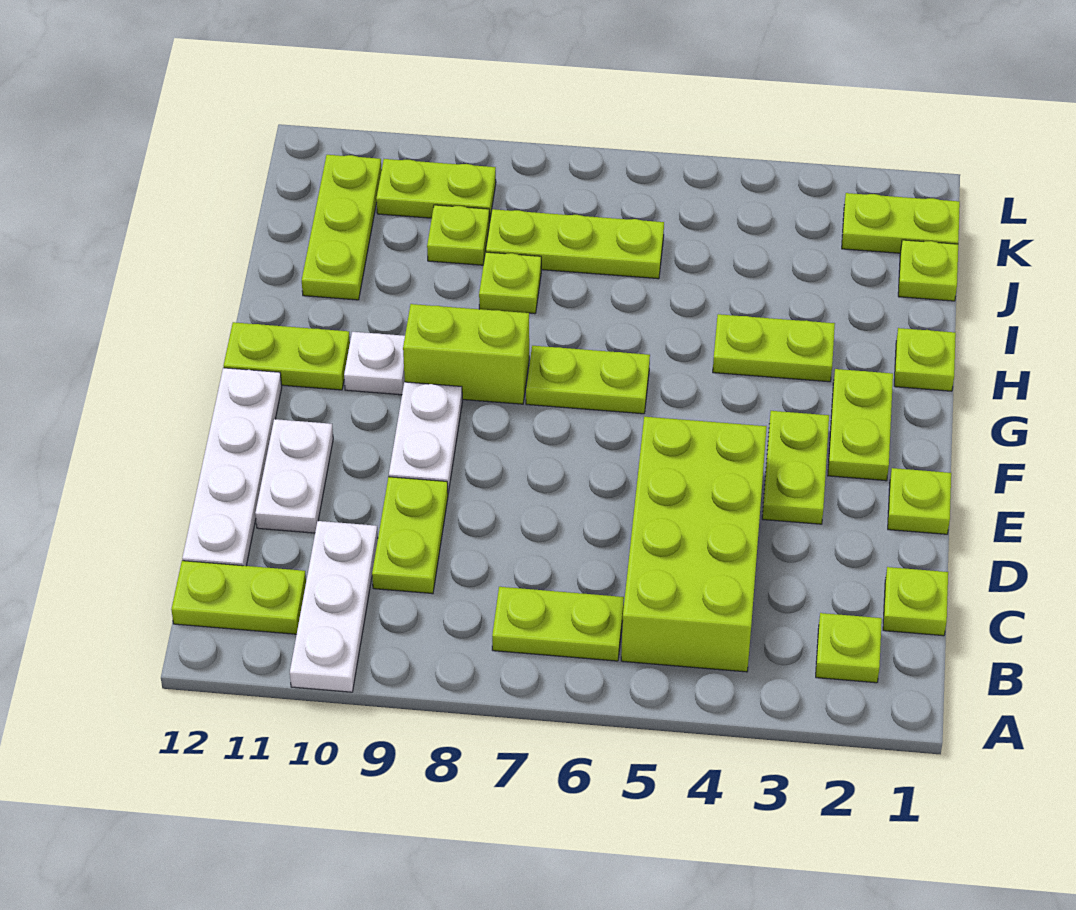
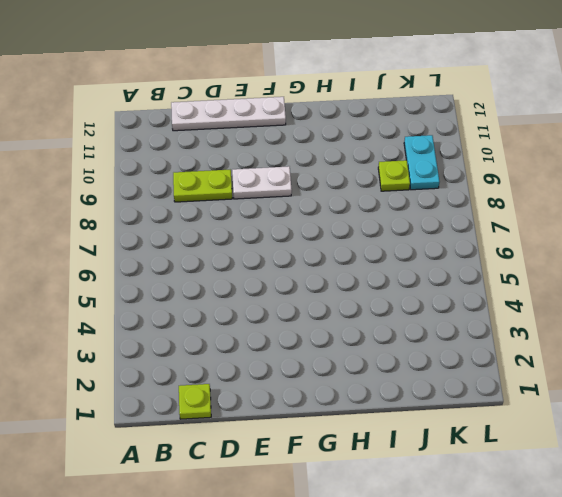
cyan plate K9:K10 level 1 -> lime plate K9:K10 level 1
none -> white plate A10:C10 level 1
none -> lime plate B2 level 1
none -> lime brick B4:E5 level 1

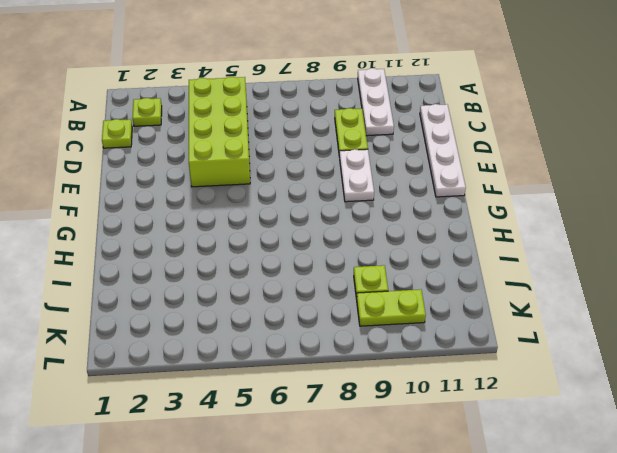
none -> lime plate B6:B7 level 1
none -> lime plate B11:B12 level 1
none -> white plate D11:E11 level 1

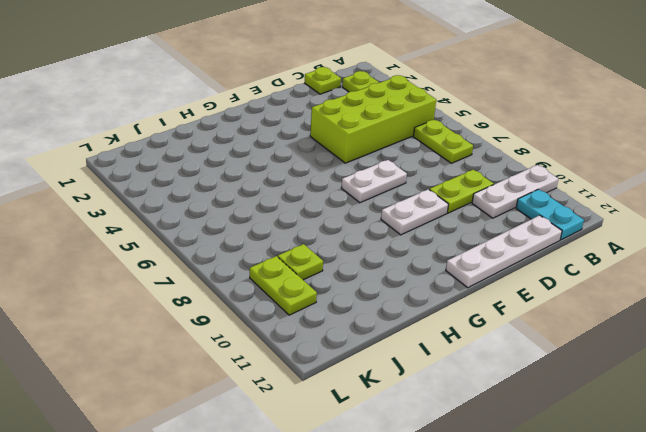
cyan plate B11:B12 level 1 -> lime plate B11:B12 level 1
white plate E7:F7 level 1 -> white plate D11:E11 level 1
none -> lime plate E1 level 1
none -> lime plate E3:F3 level 1
none -> lime plate F2:G2 level 1

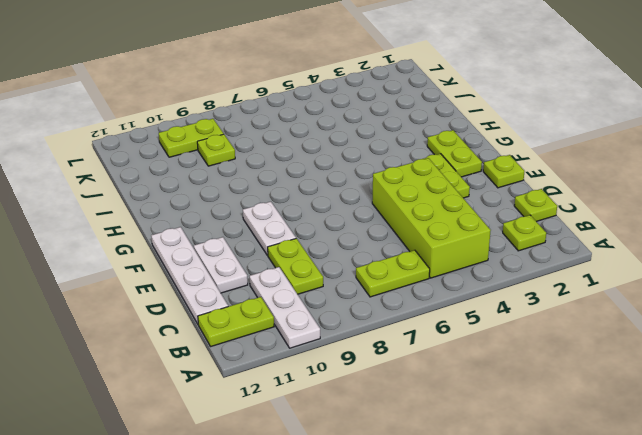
none -> lime plate G6:G7 level 1
none -> lime brick G8:G9 level 1
none -> white plate G10 level 1

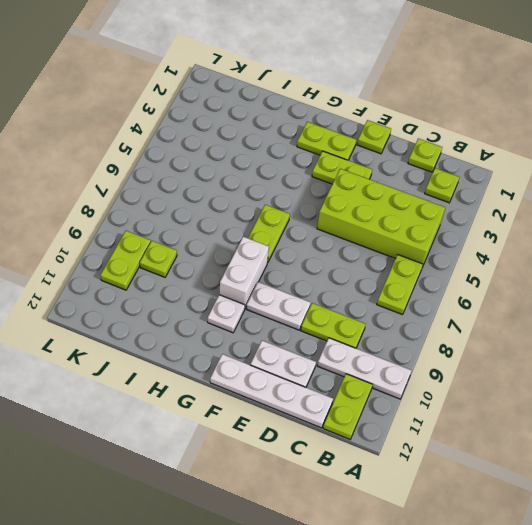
white brick G8:G9 level 1 -> lime brick G8:G9 level 1
none -> lime plate G11:G12 level 1
none -> lime plate H1 level 1
none -> lime plate H3:H4 level 1

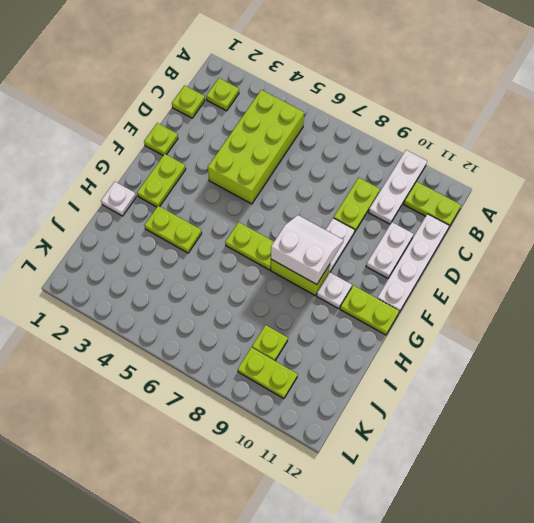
white slope F8:G9 level 2 top G -> none
white plate H1 level 1 -> lime plate H1 level 1
none -> lime plate B6:B7 level 1
none -> lime plate E3:F3 level 1
none -> lime plate I8 level 1

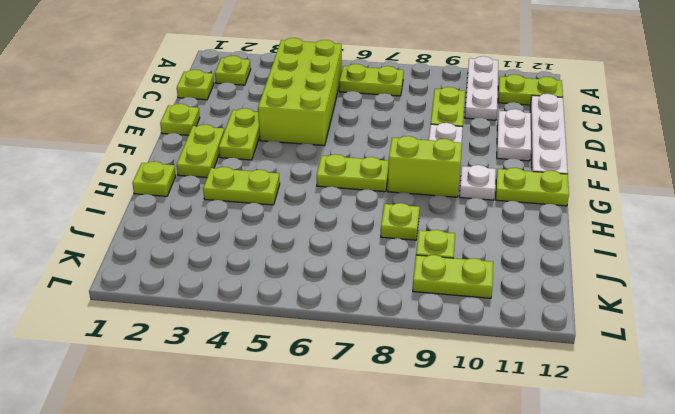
none -> lime plate I11:K11 level 1
none -> lime plate J1 level 1
none -> lime plate J6:J8 level 1

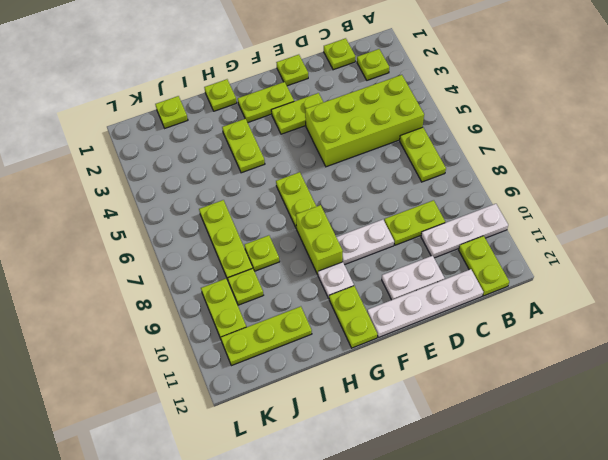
none -> lime plate K1:K2 level 1

